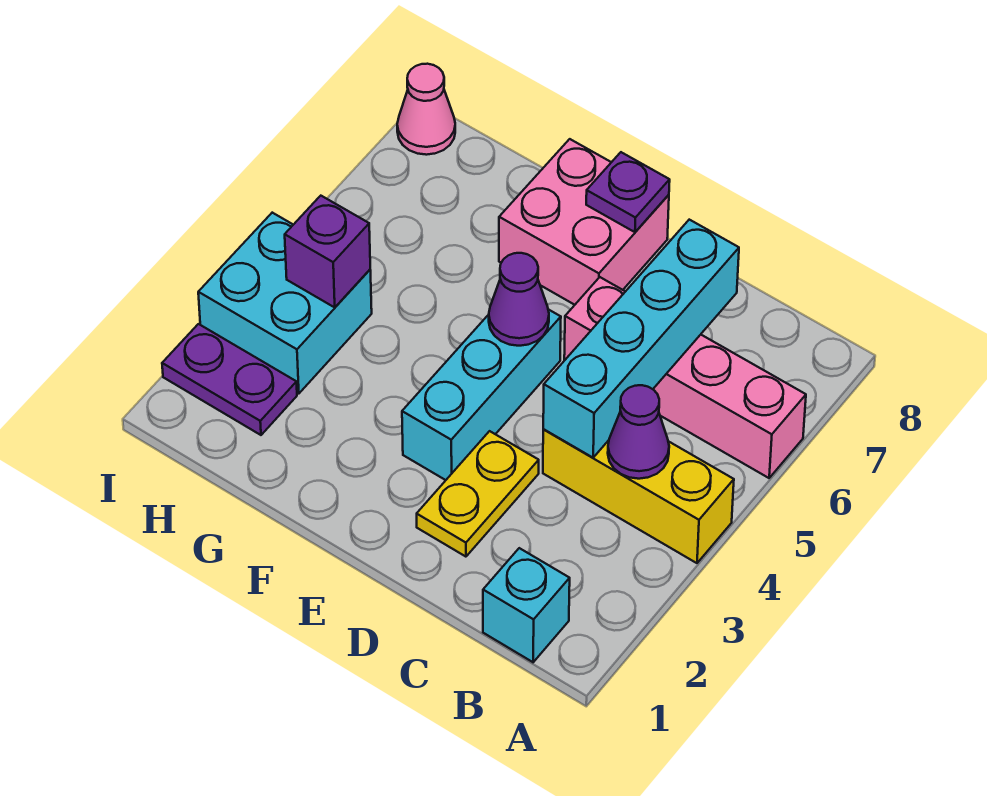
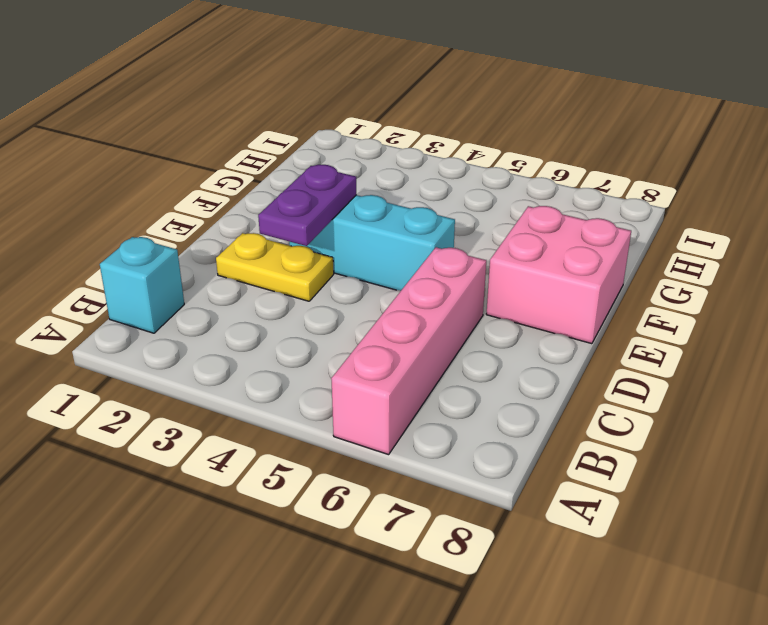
purple plate D3:E3 level 2 -> purple plate H2:I2 level 1
none -> yellow brick A4:C4 level 1
none -> cyan brick H3:I4 level 1
none -> pink cone I8 level 1

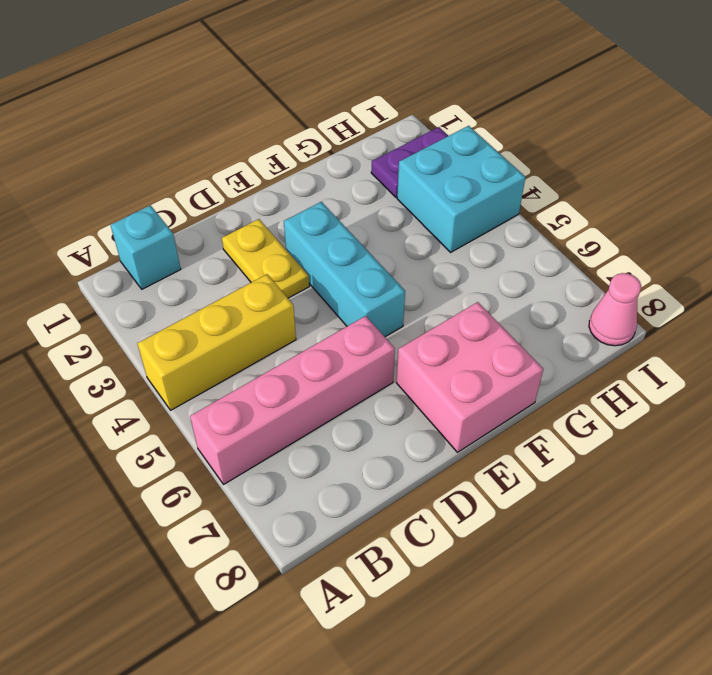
none -> purple cone B4 level 2
none -> cyan brick C4:C7 level 2
none -> purple cone E5 level 2

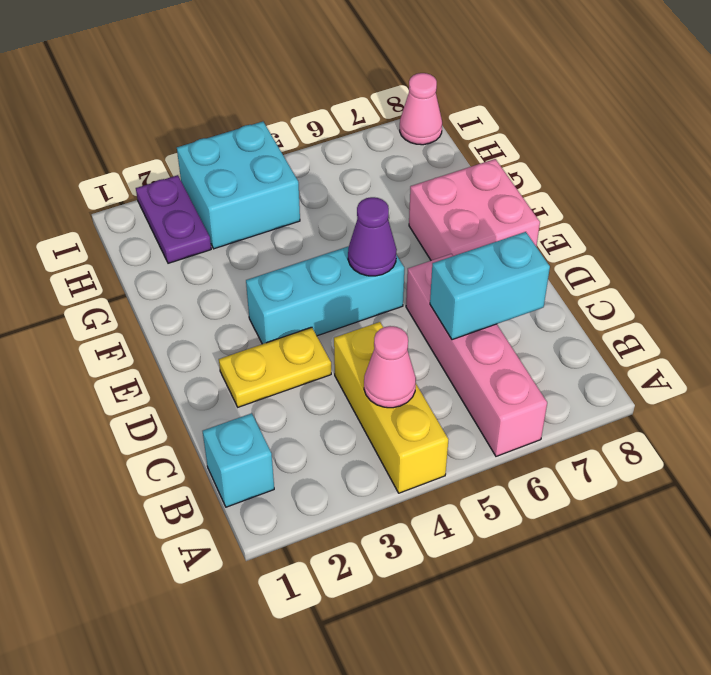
pink cone B4 level 2 -> purple cone B4 level 2
cyan brick C6:C7 level 2 -> cyan brick C4:C7 level 2
none -> purple plate E8 level 2
none -> purple brick H4 level 2

